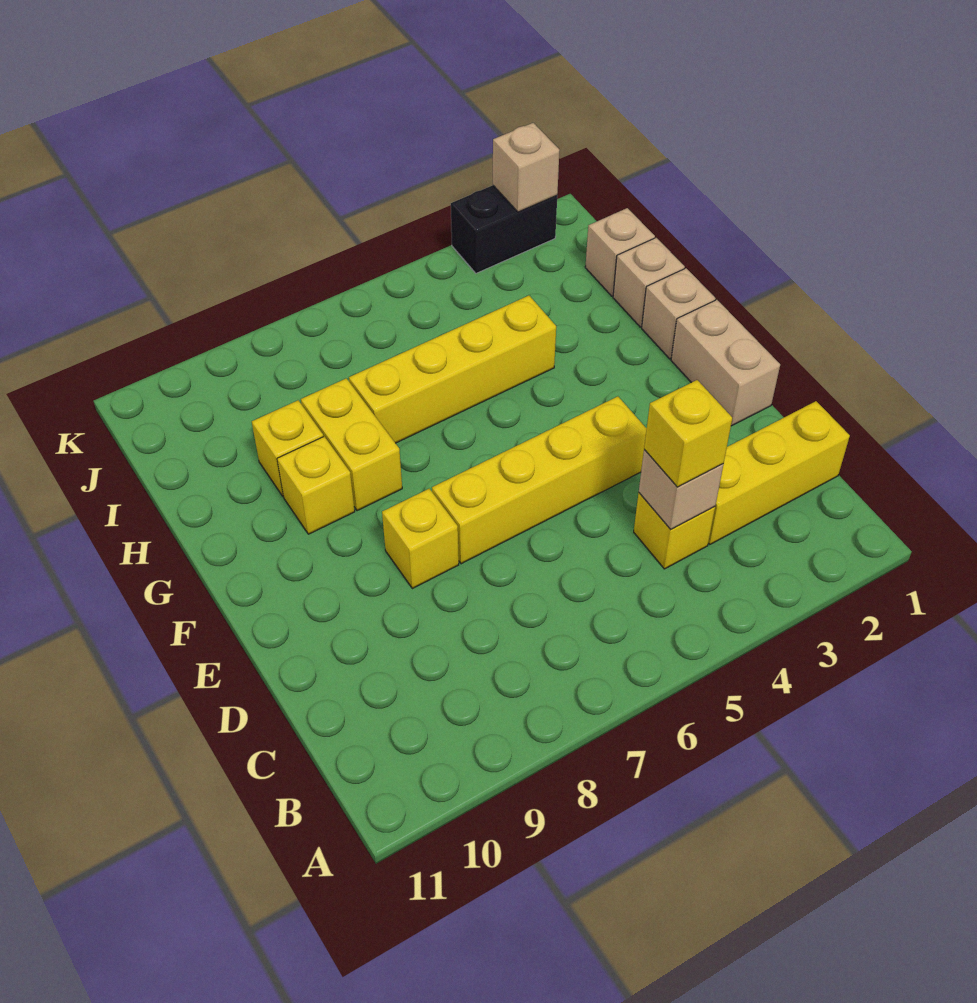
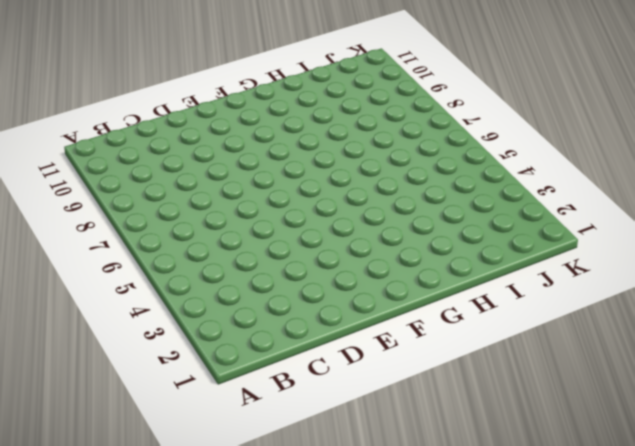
none -> yellow brick C1:C3 level 1
none -> yellow brick C4 level 1
none -> tan brick E1:F1 level 1

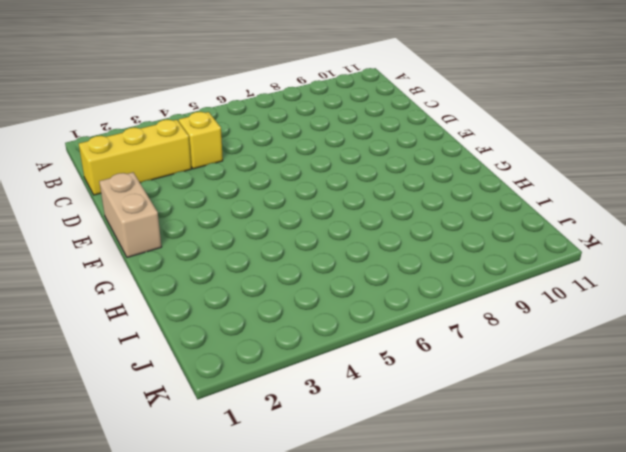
none -> yellow brick E4:E7 level 1
none -> yellow brick E8 level 1
none -> tan brick G1 level 1

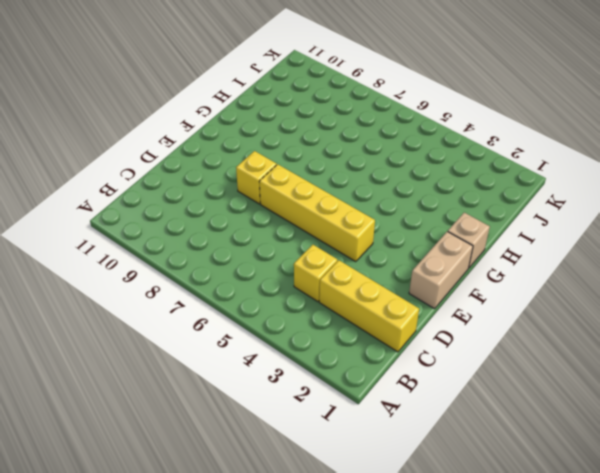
none -> yellow brick G8:H8 level 1
none -> yellow brick G9 level 1
none -> tan brick H1 level 1

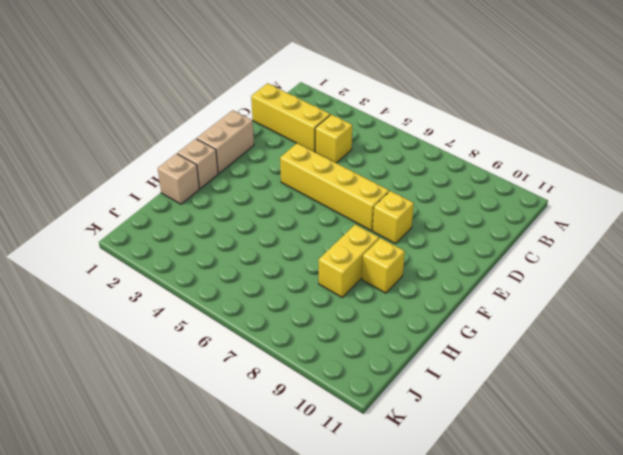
none -> yellow brick H4:H7 level 1
none -> yellow brick H9 level 1
none -> tan brick I1 level 1

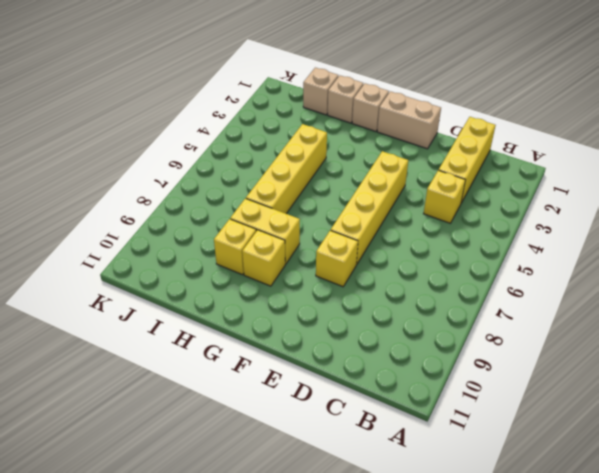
none -> black brick K2:K3 level 1
none -> tan brick C4 level 2
none -> tan brick K2 level 2

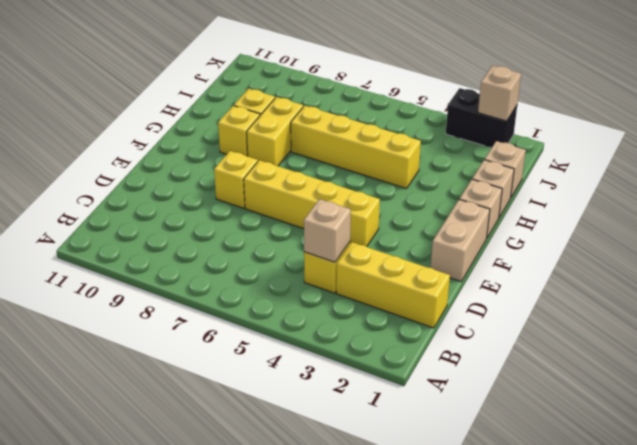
none -> yellow brick C4 level 3

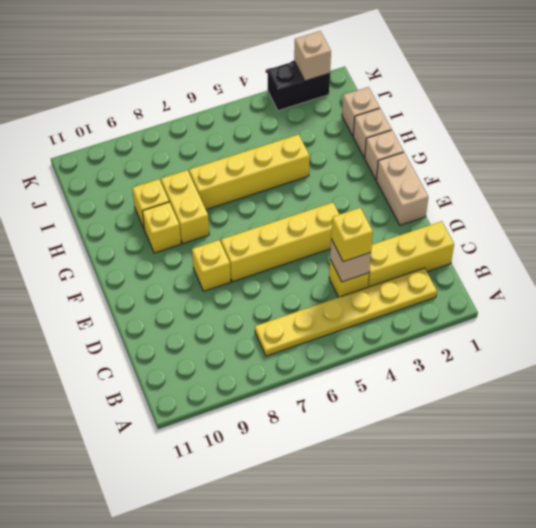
yellow plate B2:B7 level 1 -> none

